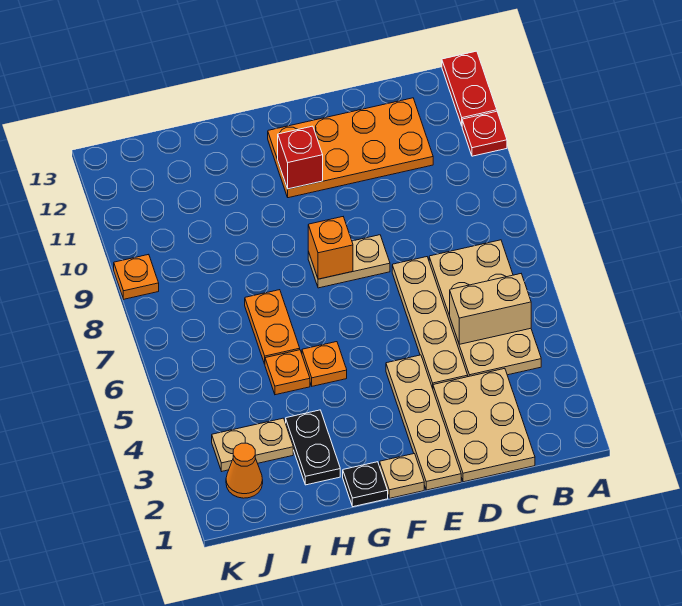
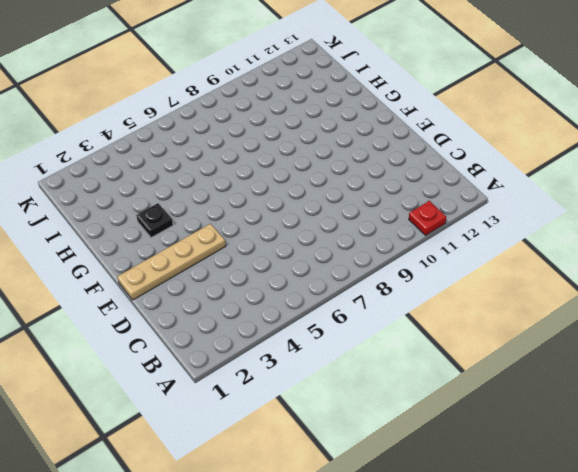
black plate G3 level 1 -> black plate G1 level 1
none -> red plate A12:A13 level 1
none -> tan plate B4:C7 level 1
none -> tan plate C1:D3 level 1

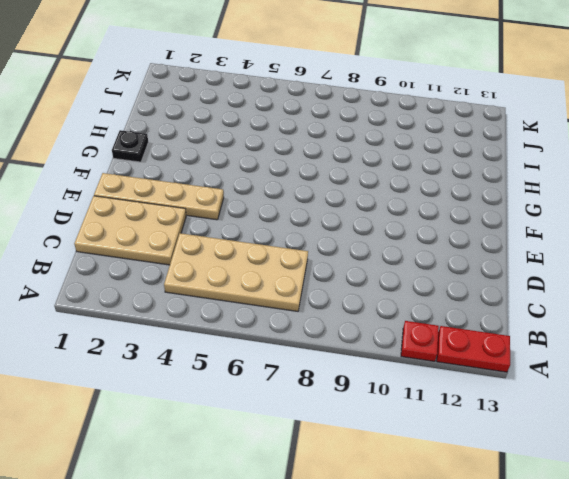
none -> orange plate C11:F12 level 1
none -> tan plate D4:D7 level 1
none -> tan plate E8:F8 level 1

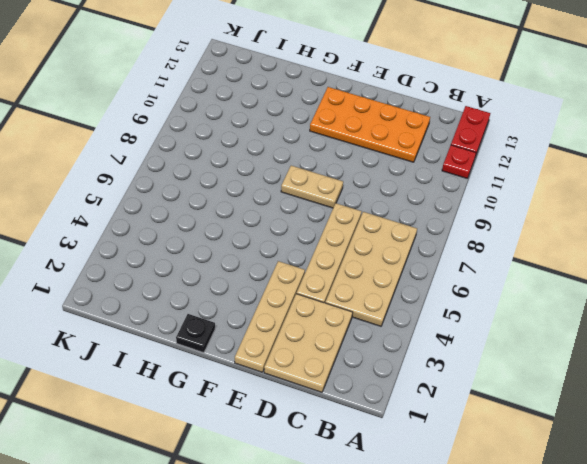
none -> tan plate F1 level 1
none -> orange plate G5 level 1
none -> black plate H2:H3 level 1

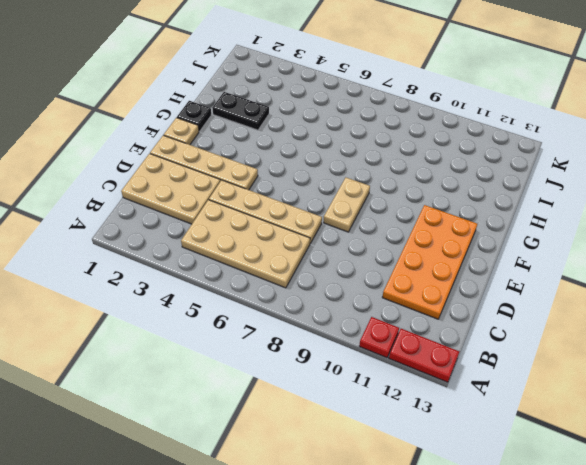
none -> orange plate G5 level 1
none -> orange plate H5 level 1
none -> orange plate H6:H7 level 1

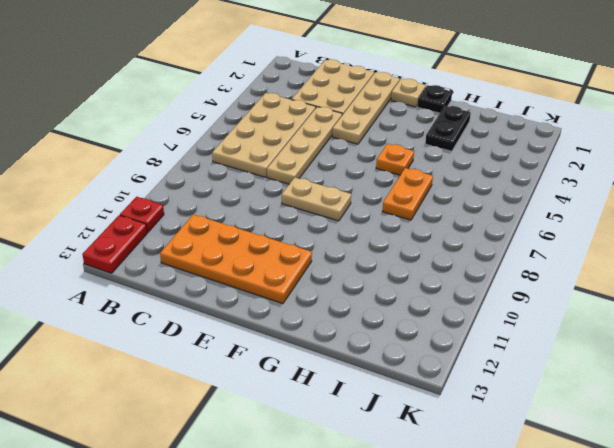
none -> orange plate H5 level 1
none -> tan plate I3:J3 level 1
none -> orange cone J2 level 1

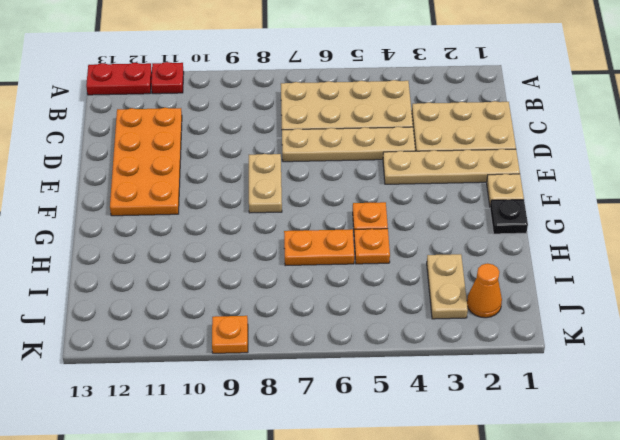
none -> black plate H2:H3 level 1
none -> tan brick B5:C5 level 2
none -> orange brick F8 level 2

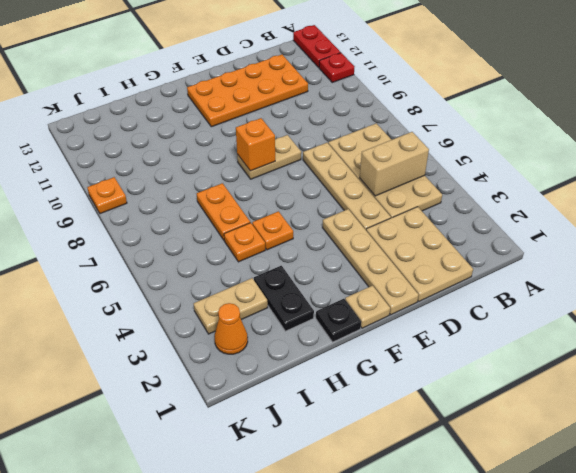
none -> red brick F11 level 2

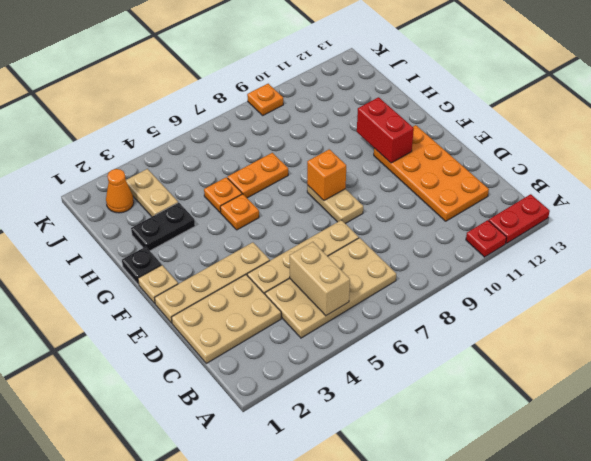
red brick F11:G11 level 2 -> red brick F11 level 2

